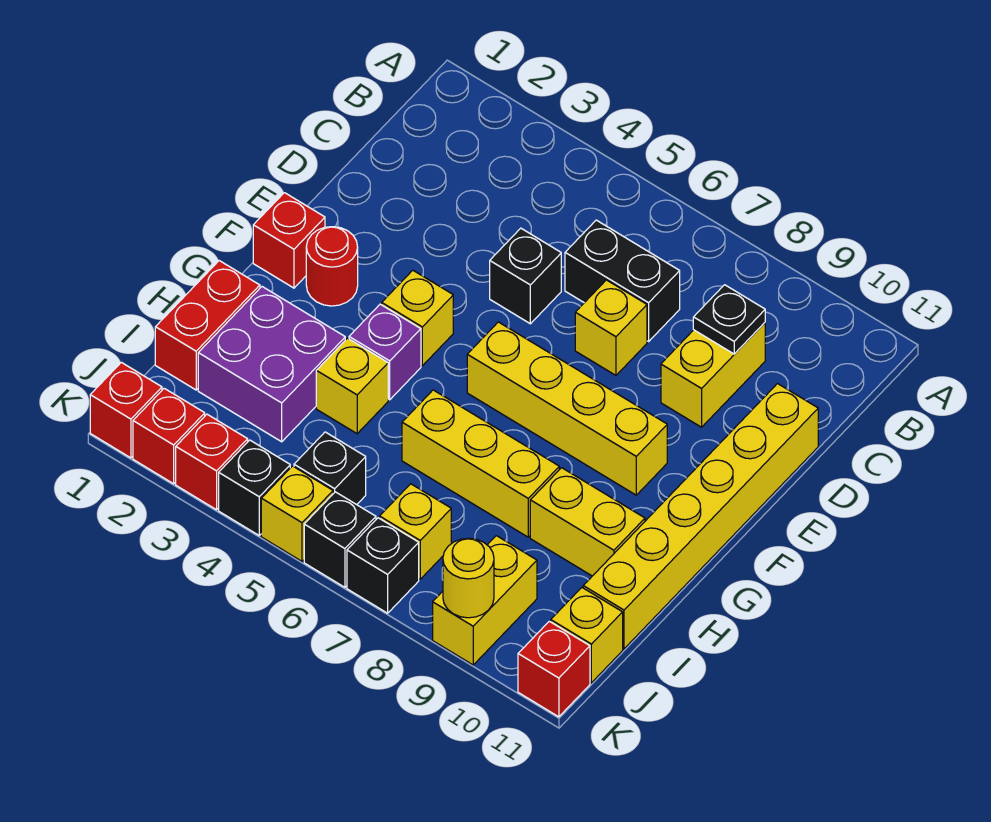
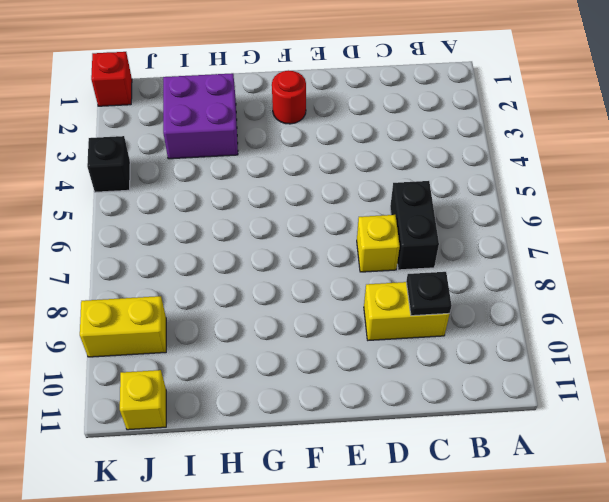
none -> black brick D5 level 1
none -> yellow brick D11:I11 level 1
none -> red brick F1 level 1

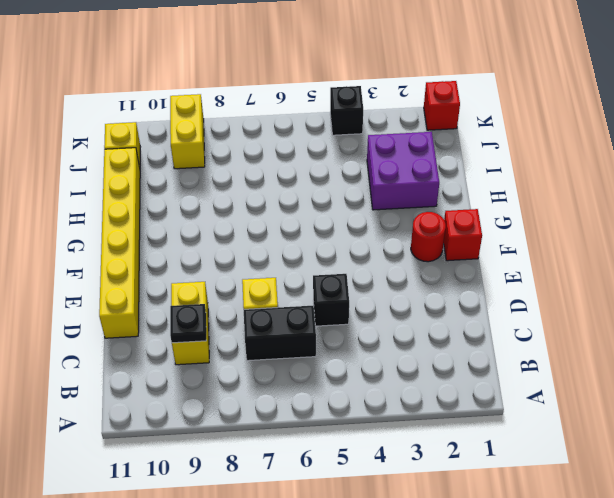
none -> yellow brick F4 level 1
none -> yellow brick F6:F9 level 1
none -> purple brick G4 level 1

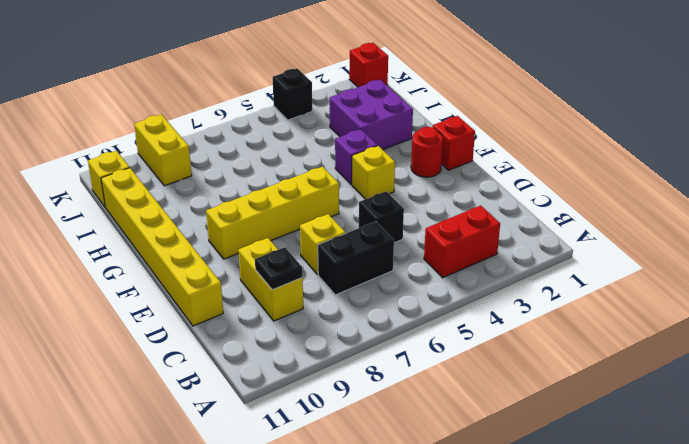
red brick B3:B4 level 1 -> red brick H1:I1 level 1
none -> yellow brick H4 level 1
none -> yellow brick H6:H8 level 1
none -> yellow brick H9:H10 level 1

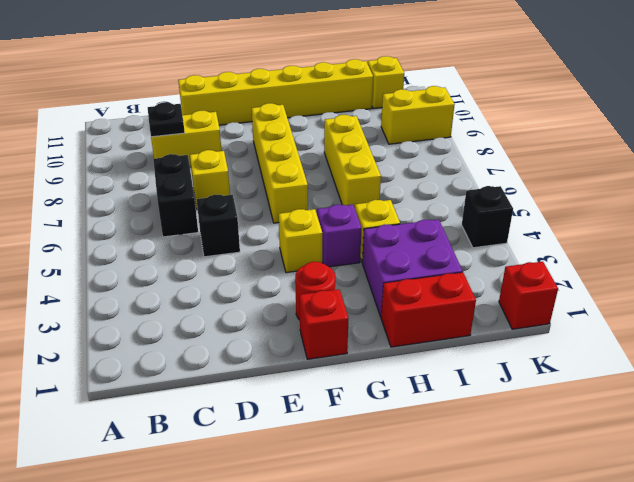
none -> yellow brick H9:H10 level 1
none -> black brick J5 level 1
none -> yellow brick J7 level 1

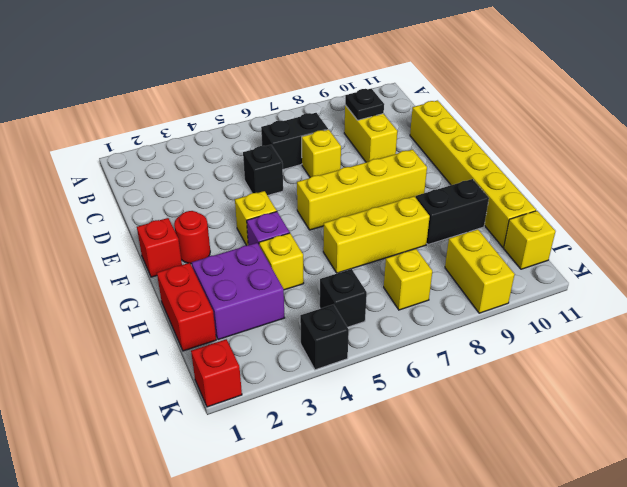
black brick H9:H10 level 1 -> yellow brick H9:H10 level 1
none -> red brick K2 level 1
none -> red brick K3 level 1
none -> yellow brick K5 level 1

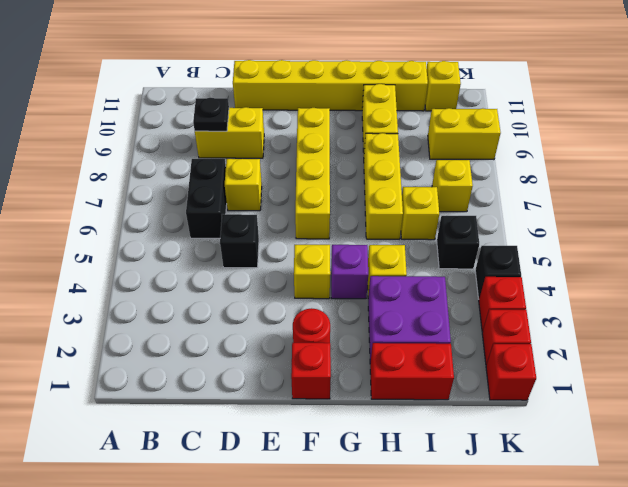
yellow brick I6 level 1 -> yellow brick K5 level 1
none -> black brick K6 level 1
none -> black brick K7 level 1
none -> red brick K11 level 1

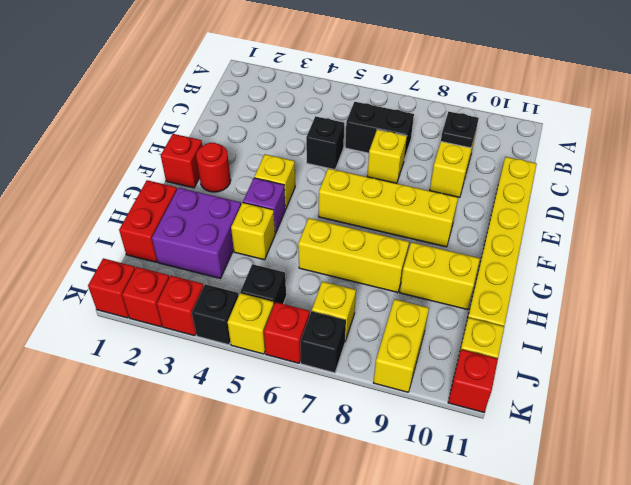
red brick K6 level 1 -> black brick K6 level 1
none -> yellow round brick K9 level 2

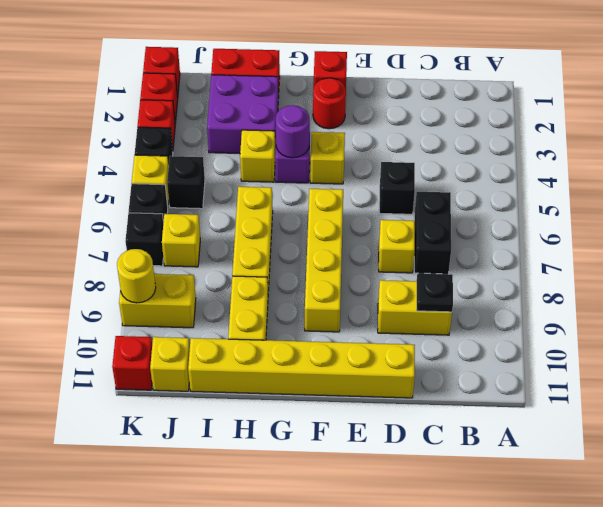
purple round brick G4 level 2 -> none

